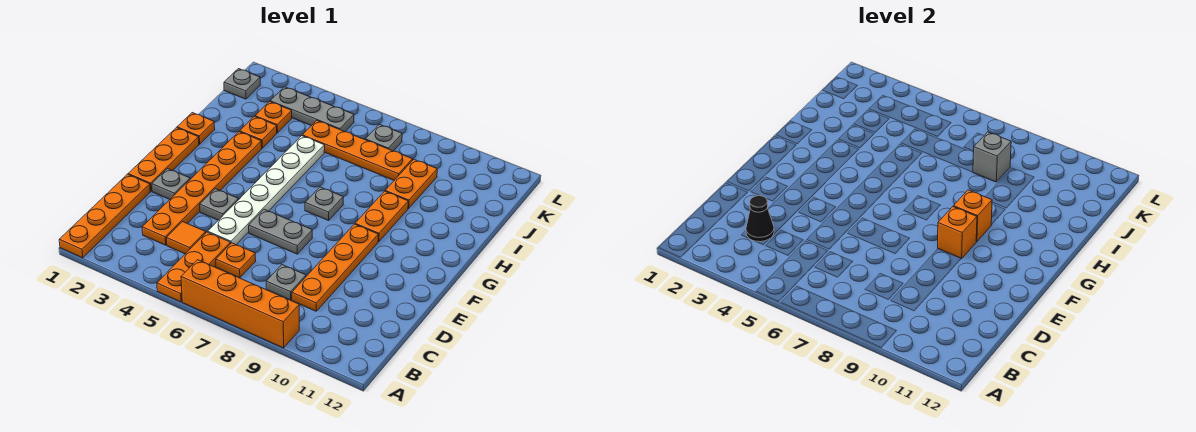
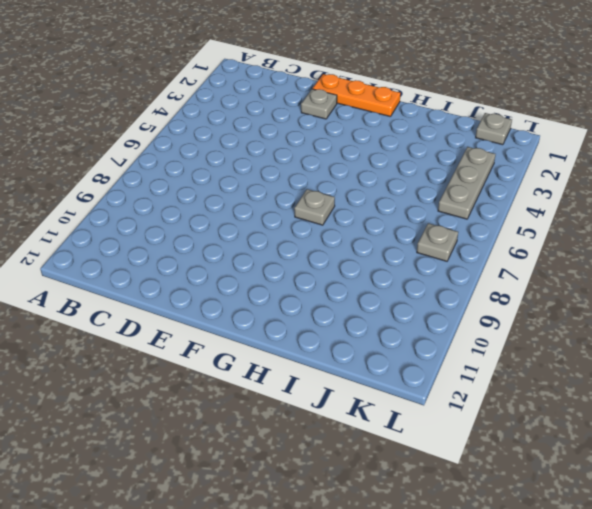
none -> orange plate A1:D1 level 1
none -> orange plate A5:C5 level 1
none -> orange brick A6:A9 level 1

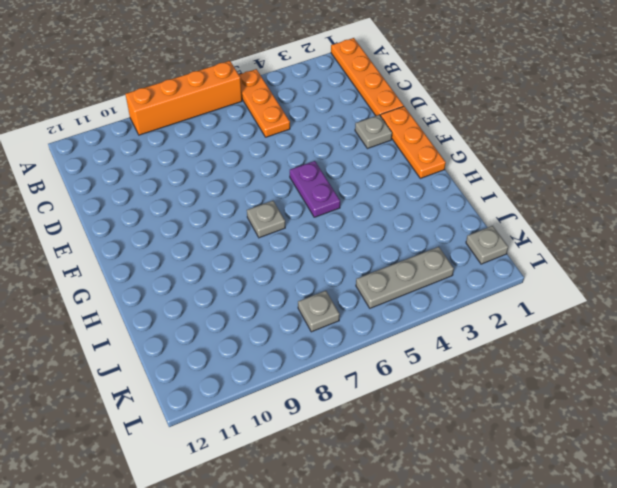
purple plate F5:G5 level 1 -> white plate D5:I5 level 1
none -> orange plate C3:H3 level 1
none -> orange tile C4 level 1
none -> orange plate C6 level 1

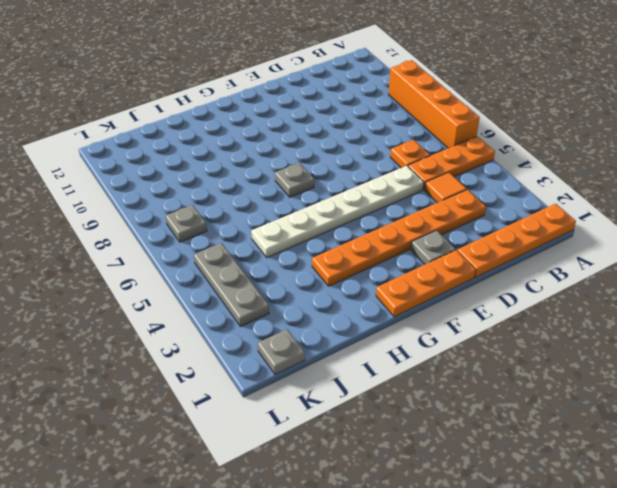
none -> grey plate C8 level 1
none -> orange plate C9:F9 level 1
none -> grey plate E4 level 1

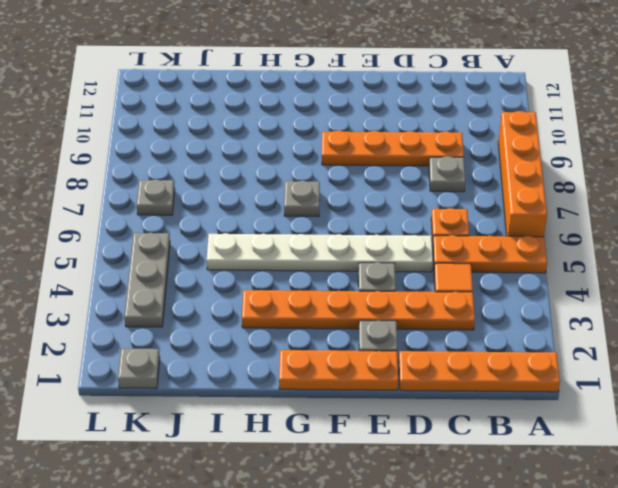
none -> grey plate E6:E7 level 1
none -> orange plate G9:H9 level 1
none -> orange plate H1 level 1

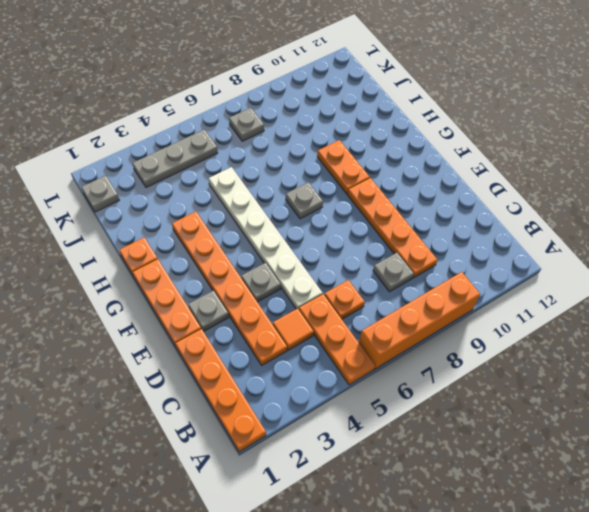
none -> grey plate E6:E7 level 1
none -> orange plate I3 level 1
none -> orange plate I9:J9 level 1

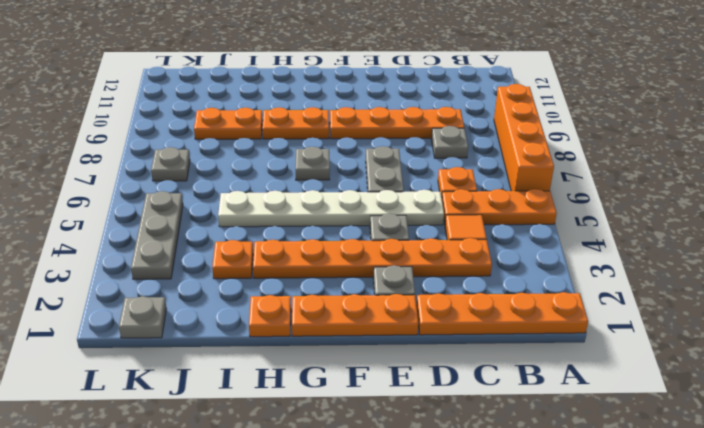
none -> orange plate J3 level 1
none -> orange plate J5:J8 level 1
none -> black cone C3 level 2

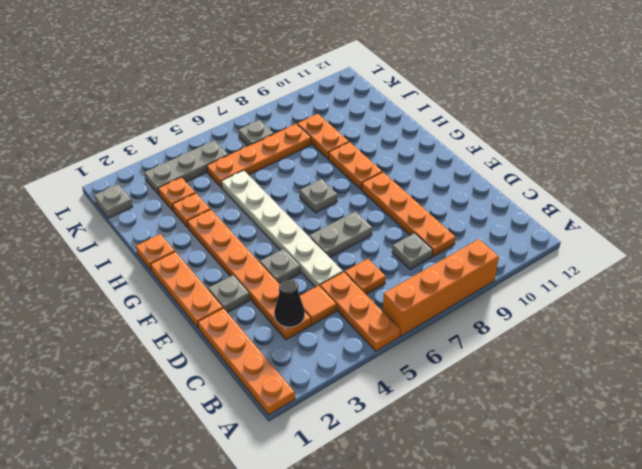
none -> orange brick F9 level 2
none -> orange brick G9 level 2
none -> grey brick J8 level 2

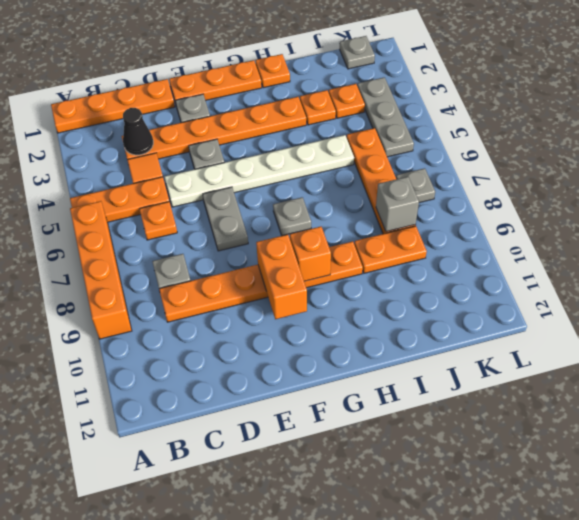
orange brick F9:F10 level 2 -> orange brick F9 level 2

